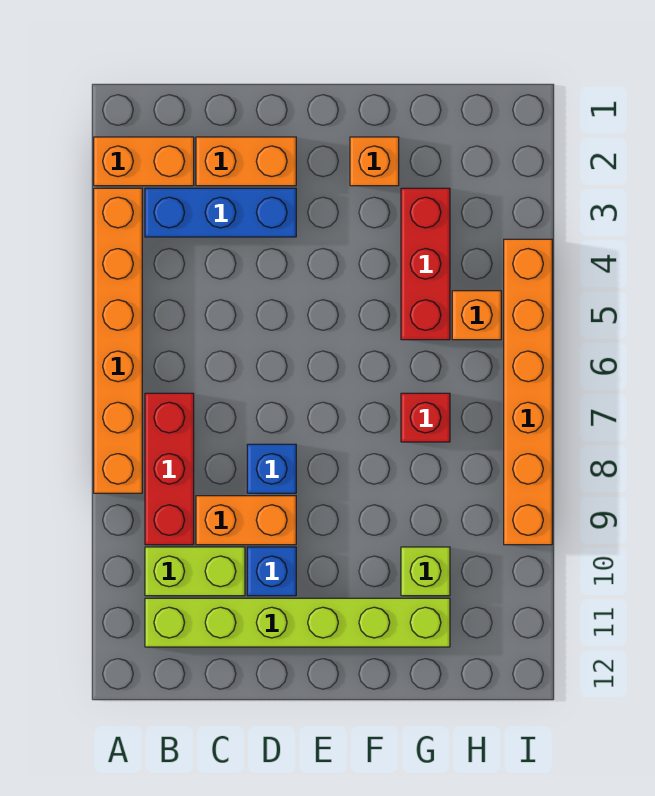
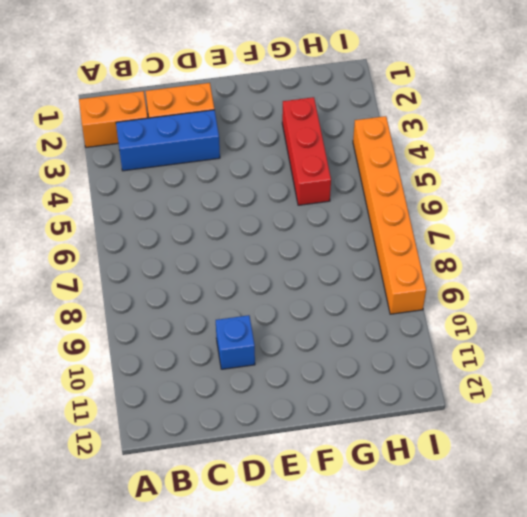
none -> orange brick A3:A8 level 1
none -> red brick B7:B9 level 1
none -> lime brick B10:C10 level 1

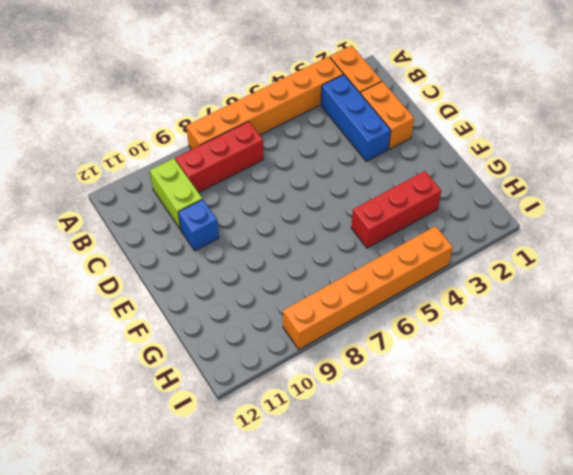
none -> lime brick B11:G11 level 1
none -> orange brick C9:D9 level 1
none -> blue brick D8 level 1

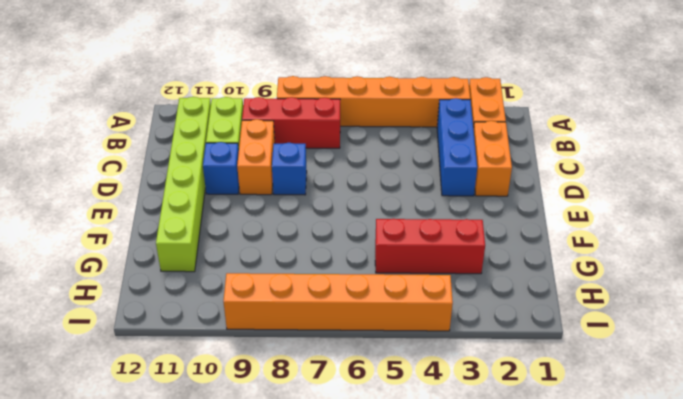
none -> orange brick F2 level 1
none -> red brick G7 level 1
none -> lime brick G10 level 1

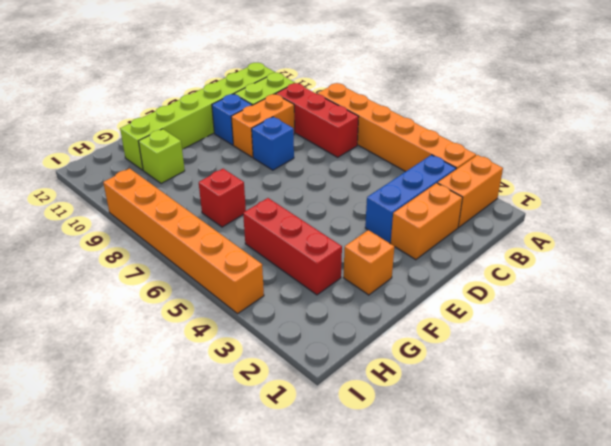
none -> orange brick H5 level 1

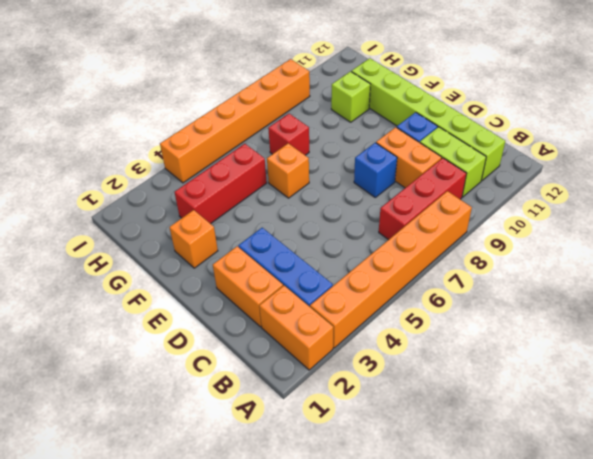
orange brick F6 level 1 -> orange brick H5 level 1

